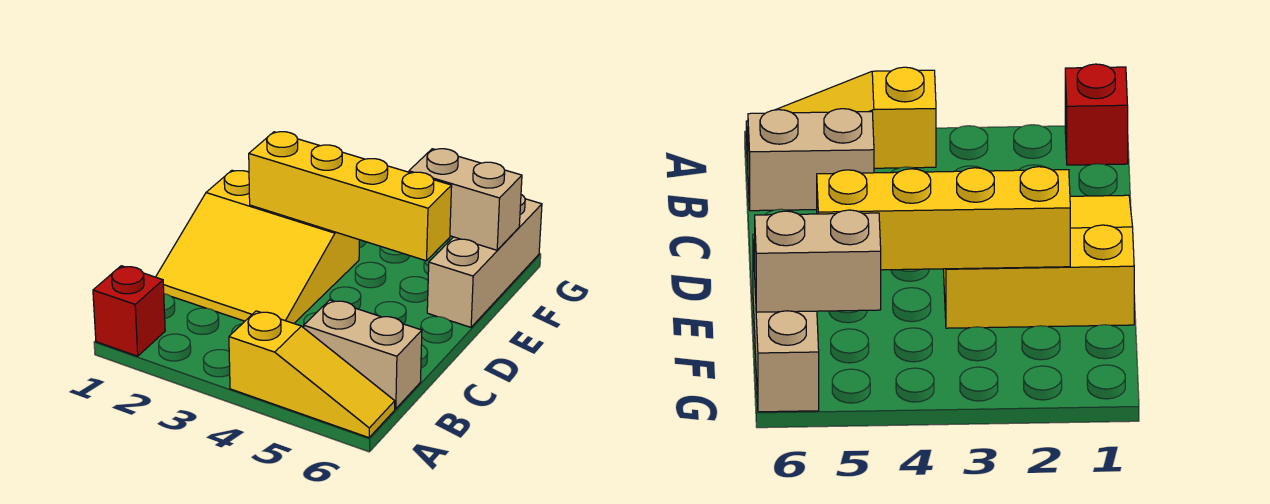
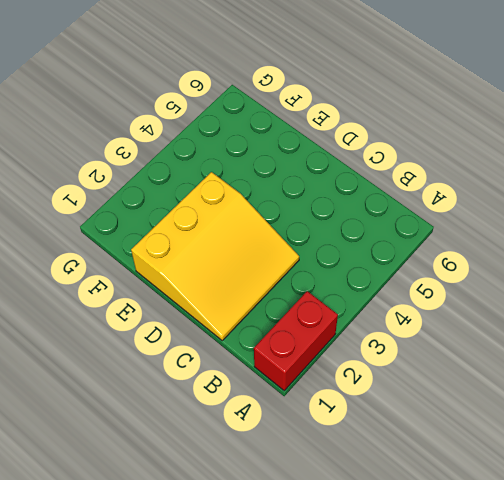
red brick A1:A2 level 1 -> red brick A1 level 1
none -> yellow slope A4:A6 level 1 top 4
none -> tan brick B5:B6 level 1

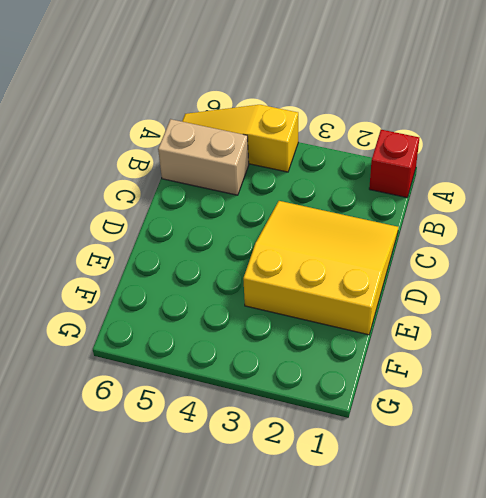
none -> tan brick E6:G6 level 1
none -> yellow brick E2:E5 level 2

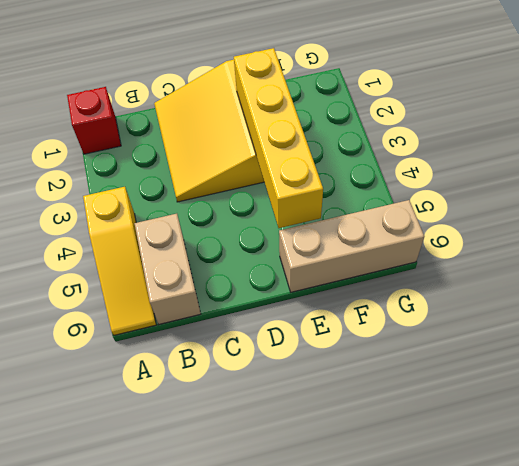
none -> tan brick F5:F6 level 2

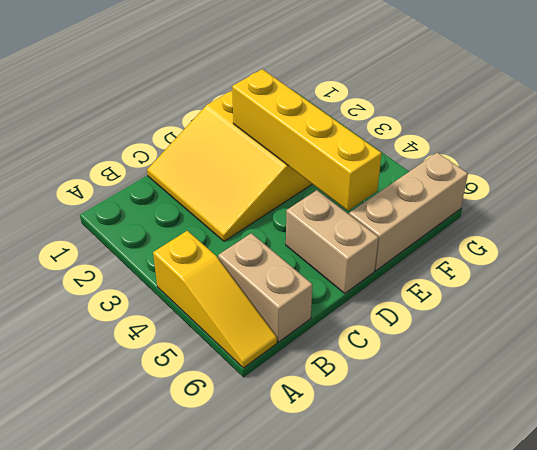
tan brick D5:D6 level 1 -> tan brick F5:F6 level 2
none -> red brick A1 level 1

